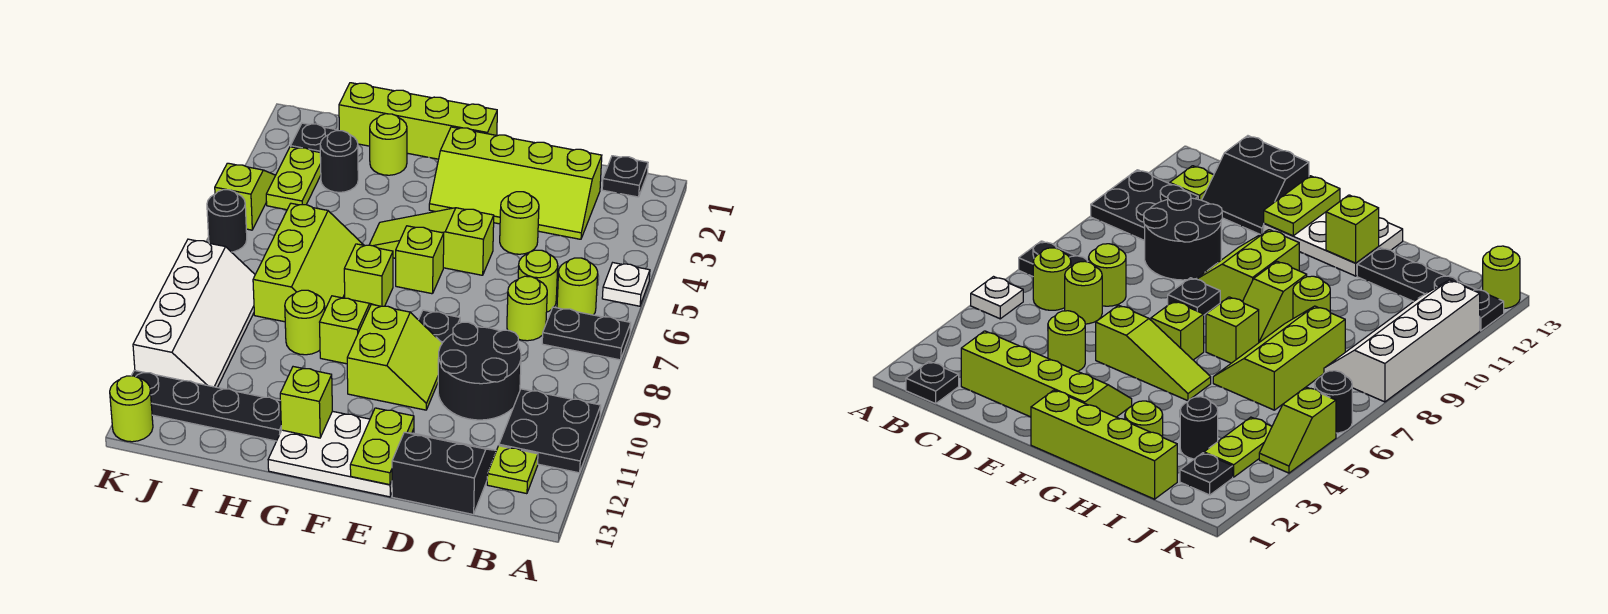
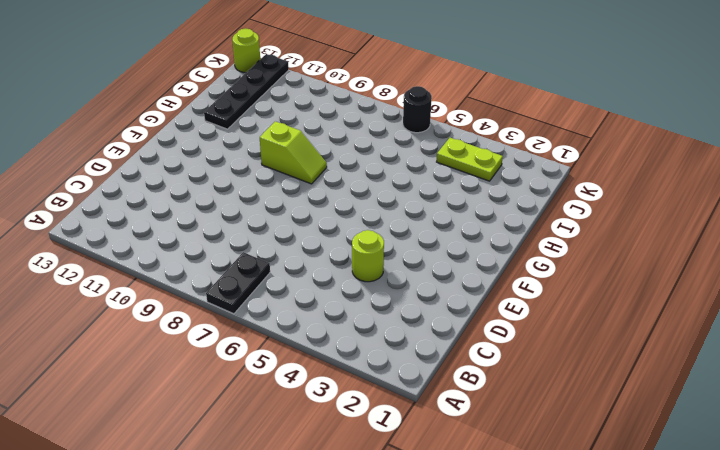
none -> white plate A5 level 1
none -> black plate A10:B11 level 1
none -> black plate B1 level 1
none -> lime round brick B6 level 1

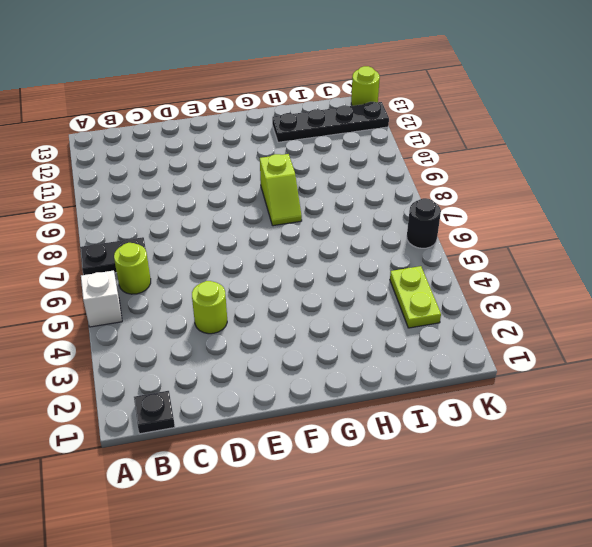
white brick A5 level 1 -> white plate A5 level 1
none -> black plate A10:B11 level 1
none -> lime plate B12 level 1
none -> lime slope C2:F3 level 1 top 2
none -> lime round brick C6 level 1

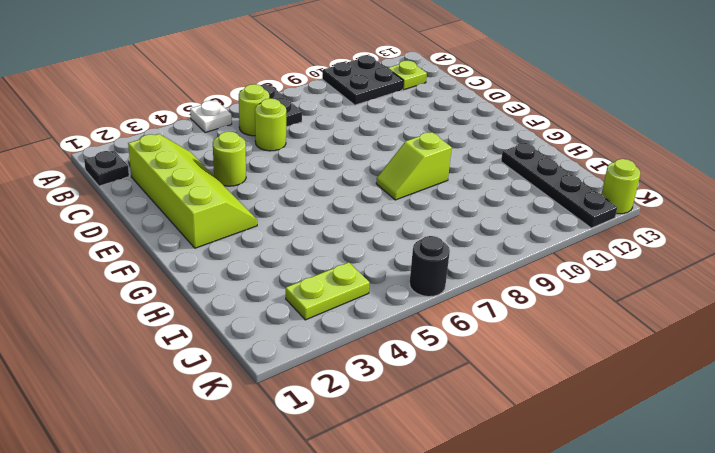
none -> lime round brick C7 level 1
none -> black round brick C9:D10 level 1
none -> black slope C12:D13 level 1 top 13
none -> lime slope E5:G5 level 1 top E

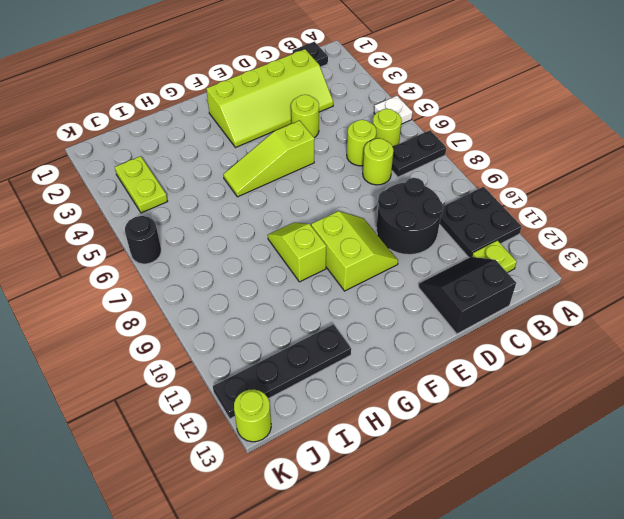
none -> black plate E8 level 1
none -> white plate E12:G13 level 1
none -> lime brick F1:I1 level 1
none -> lime brick F6 level 1

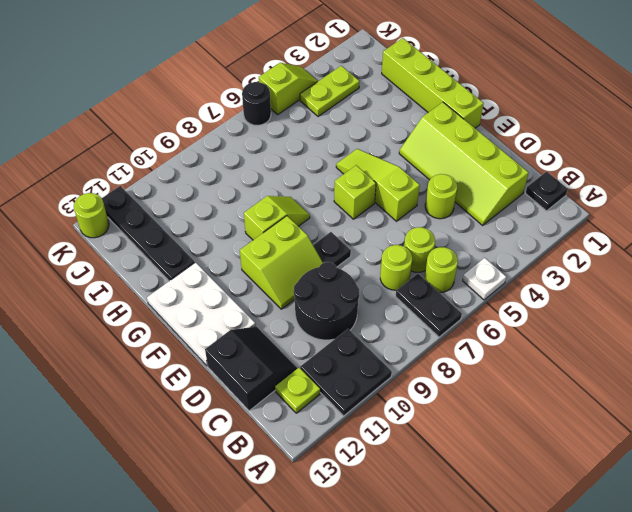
none -> lime brick G7 level 1
none -> lime round brick H2 level 1
none -> lime slope H6:I8 level 1 top I
none -> lime round brick H9 level 1

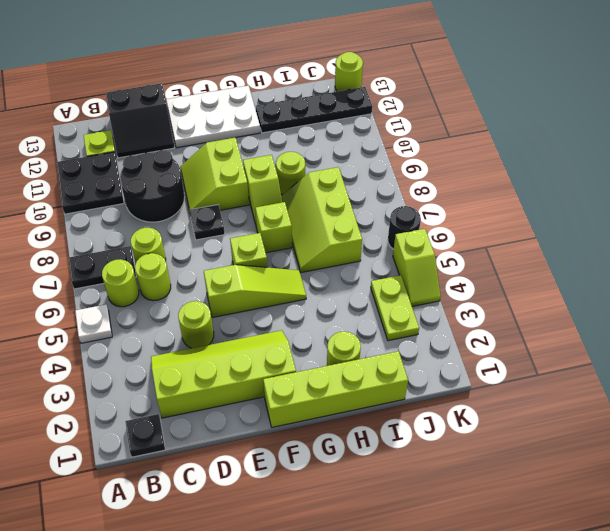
none -> black round brick I3 level 1
none -> black plate J2 level 1
none -> white slope J8:K11 level 1 top K
none -> lime plate E12:E13 level 2

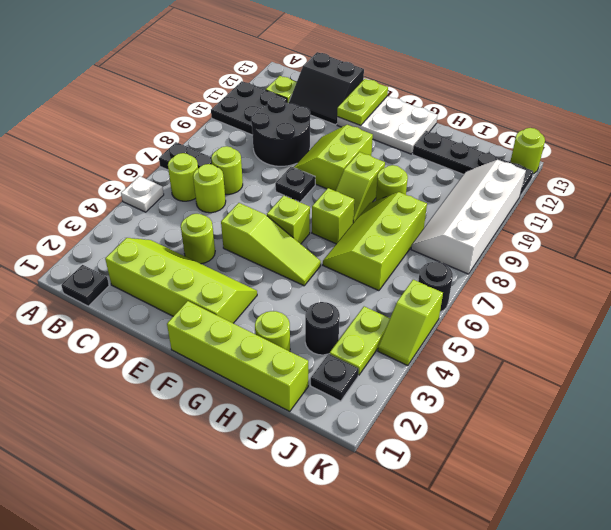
none -> lime brick G12 level 2

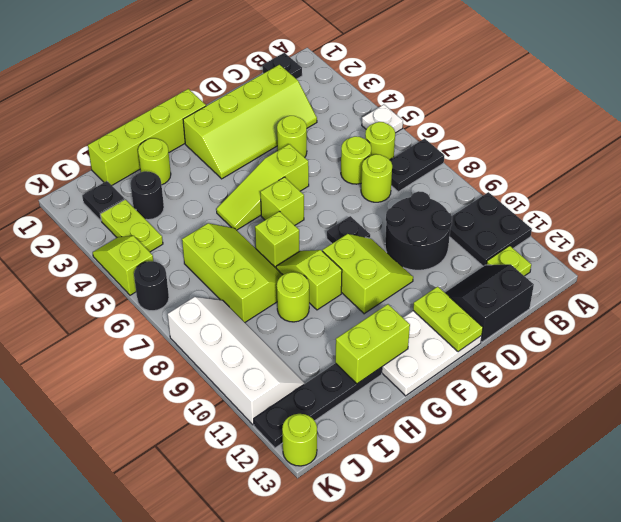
lime brick G12:H12 level 2 -> lime brick G12 level 2

